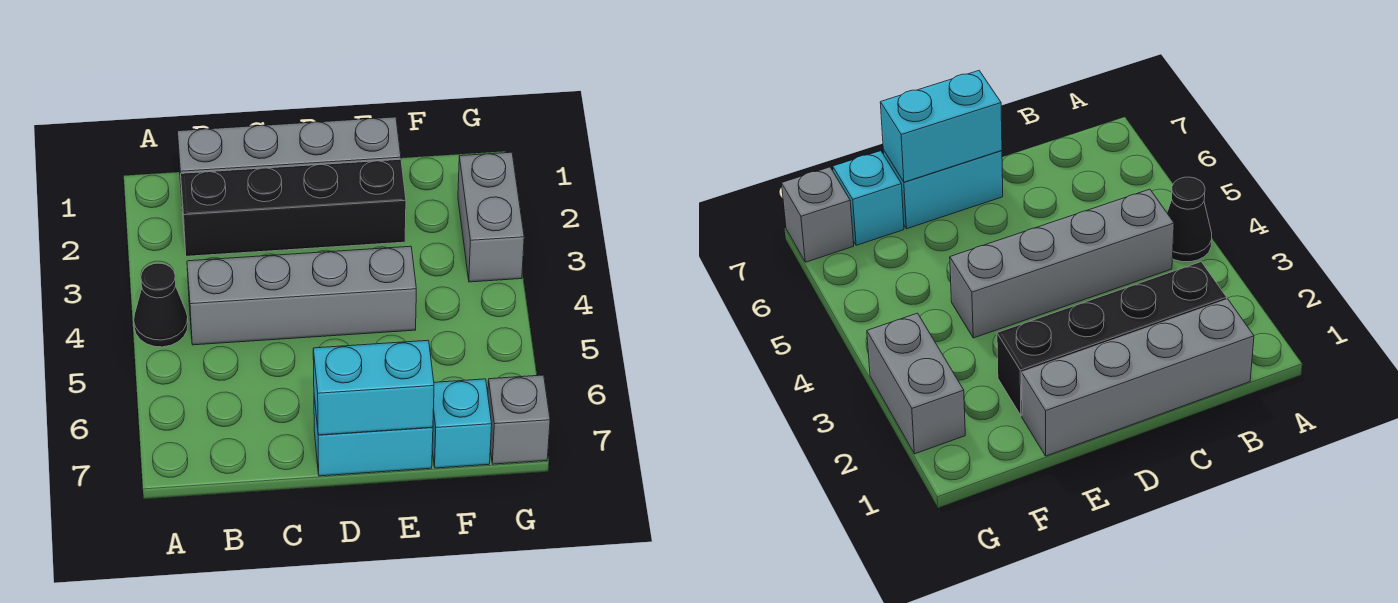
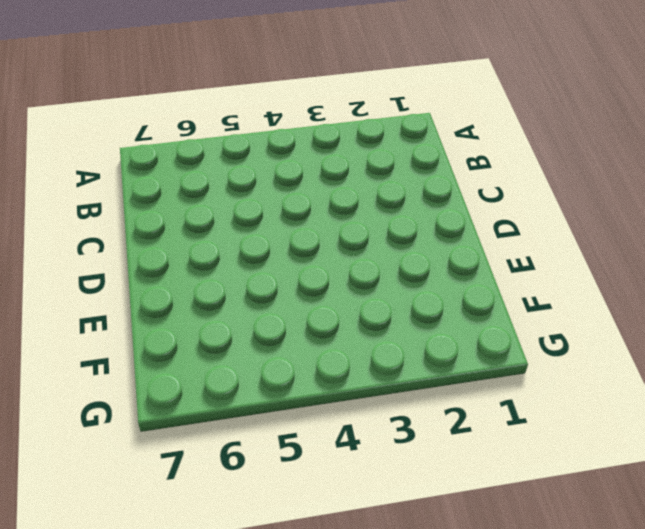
none -> black cone A4 level 1
none -> grey brick B1:E1 level 1

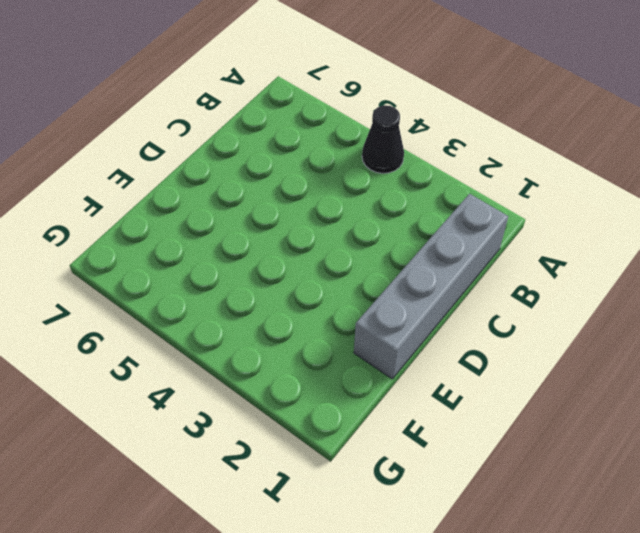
none -> black brick B2:E2 level 1
none -> grey brick B4:E4 level 1

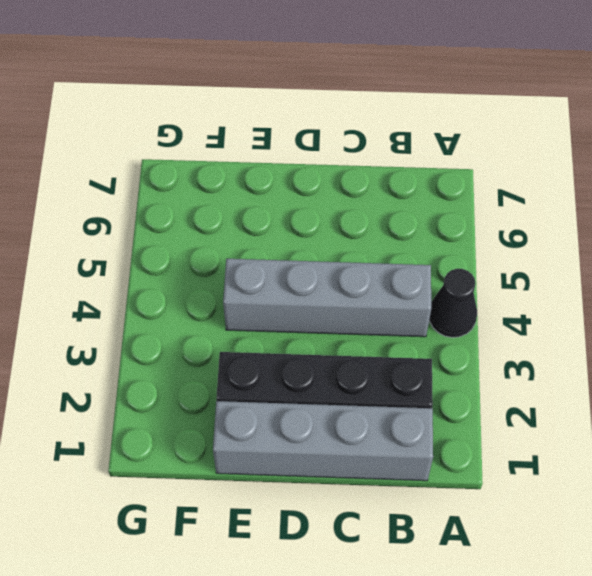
none -> cyan brick D7:E7 level 1
none -> cyan brick F7 level 1

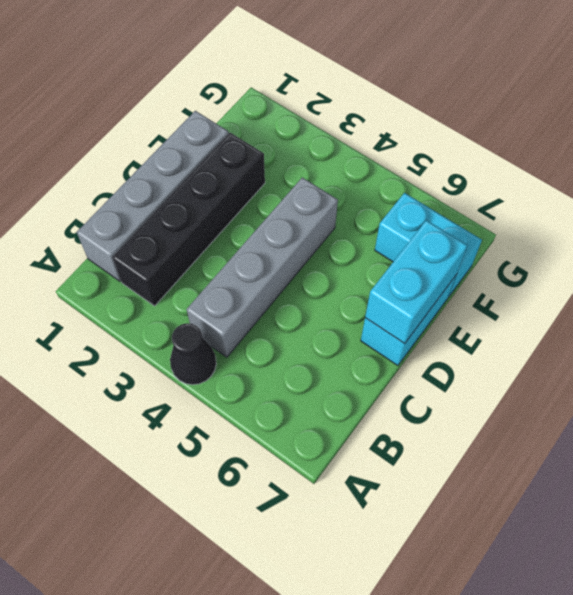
cyan brick F6:F7 level 1 -> cyan brick F7 level 1
none -> grey brick G2:G3 level 1
none -> grey brick G7 level 1

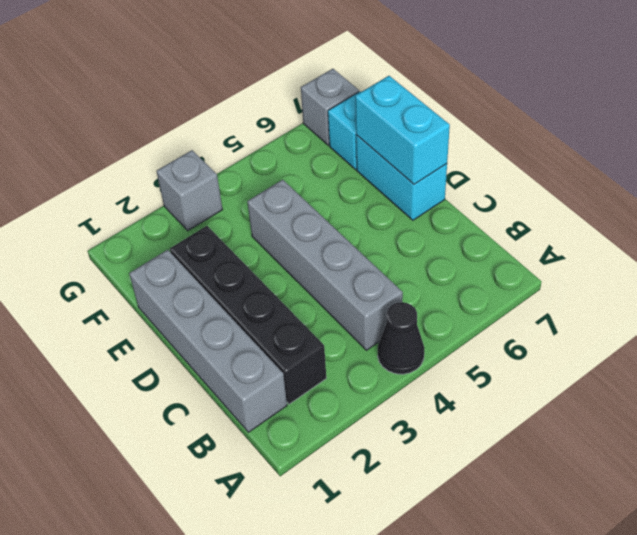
grey brick G3 level 1 -> grey brick G2:G3 level 1

